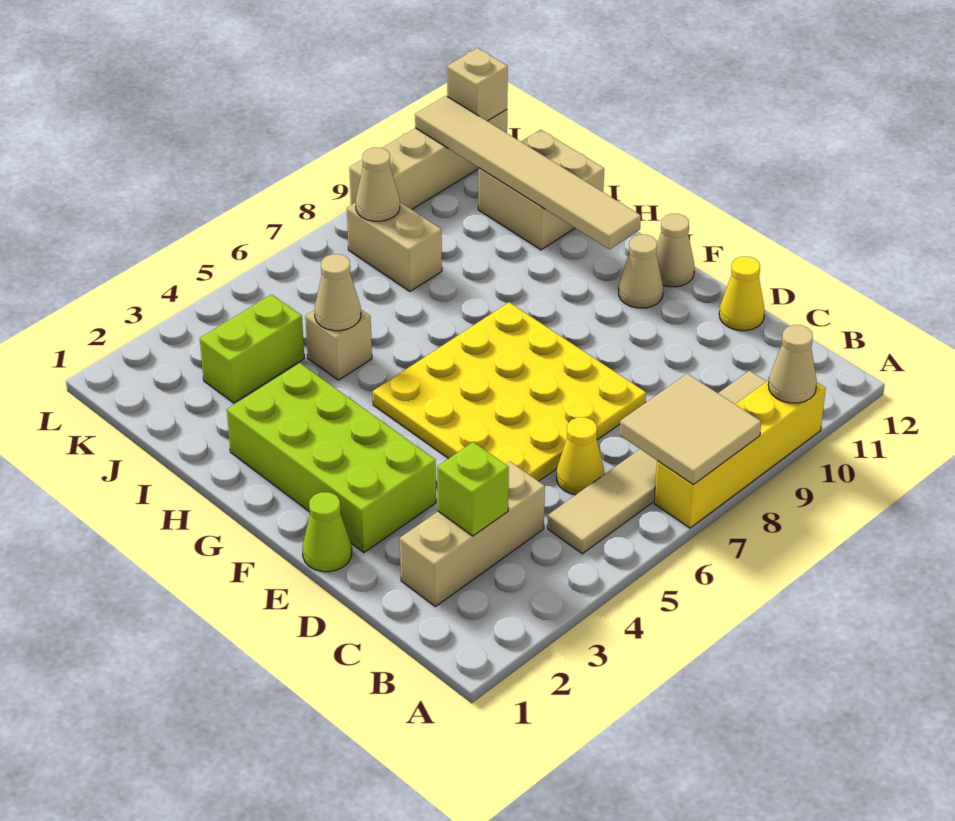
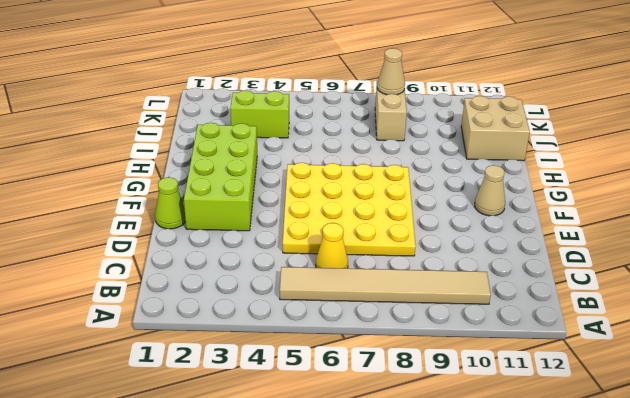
none -> yellow brick A7:A10 level 1
none -> tan brick C2:C4 level 1
none -> yellow cone D12 level 1

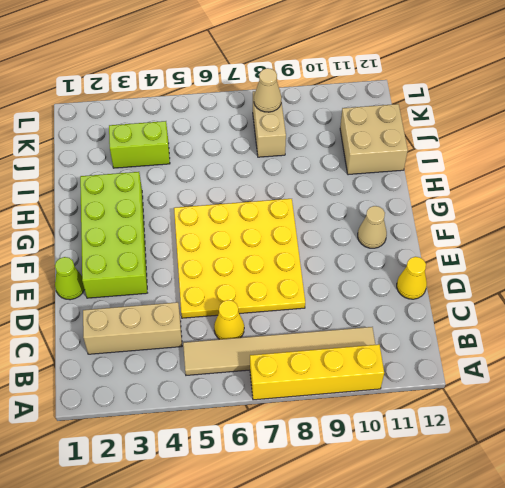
none -> tan cone F12 level 1
none -> tan brick I5 level 1
none -> tan brick L9:L12 level 1

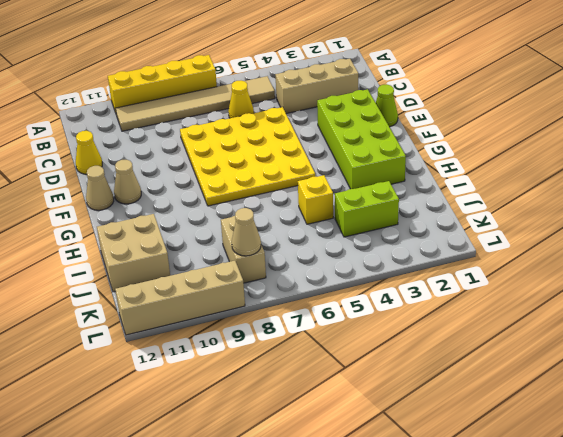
yellow brick I5 level 1 -> tan brick I5 level 1
none -> tan tile A7:B8 level 2
none -> tan cone A10 level 2
none -> lime brick C3 level 2

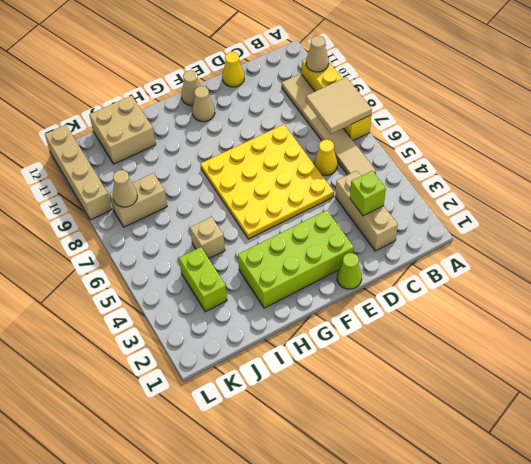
none -> tan tile G11:L11 level 2
none -> tan cone I5 level 2
none -> tan brick L12 level 2

